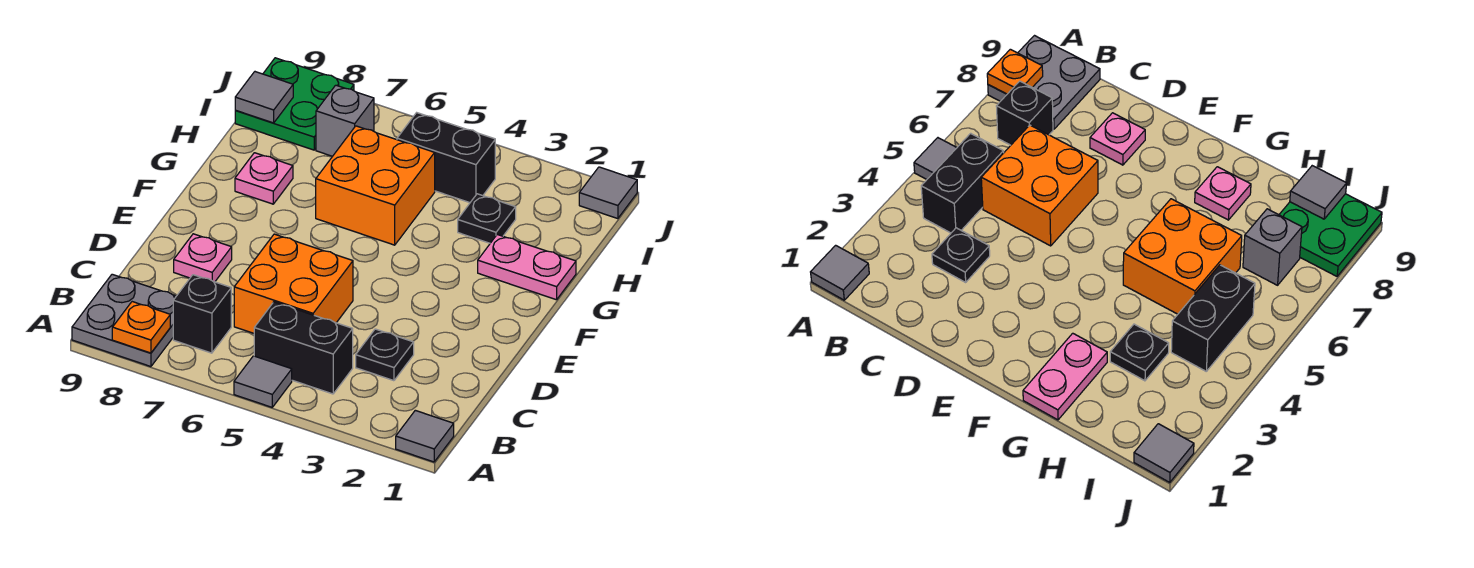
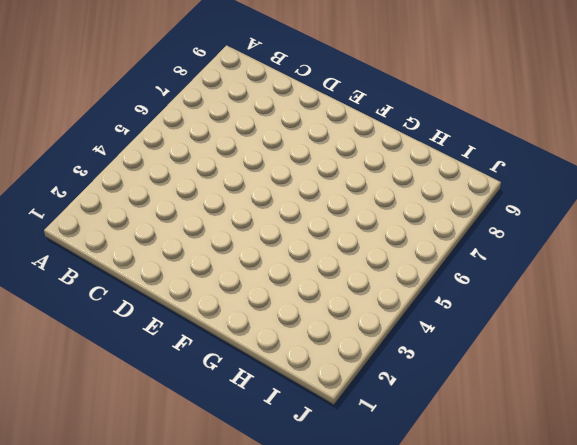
none -> grey tile A1 level 1
none -> grey tile A5 level 1
none -> grey plate A8:B9 level 1

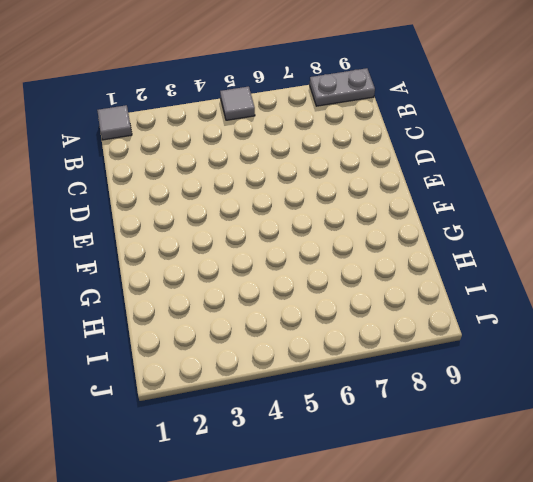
grey plate A8:A9 level 1 -> grey plate A8:B9 level 1
none -> black brick B4:B5 level 1
none -> black brick B7 level 1
none -> black plate C3 level 1

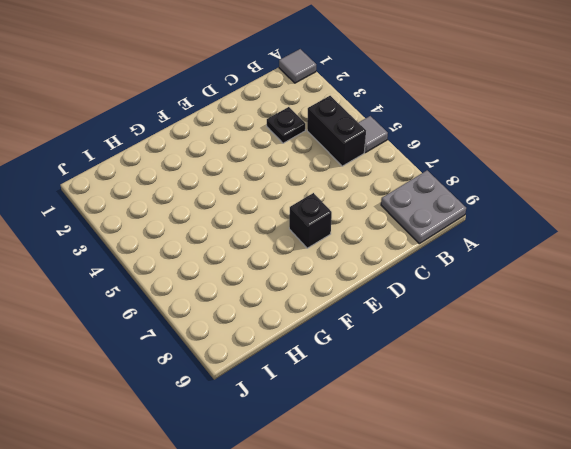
black brick E7 level 1 -> black brick B7 level 1
none -> orange brick C5:D6 level 1
none -> pink plate D8 level 1
none -> pink plate G1:G2 level 1

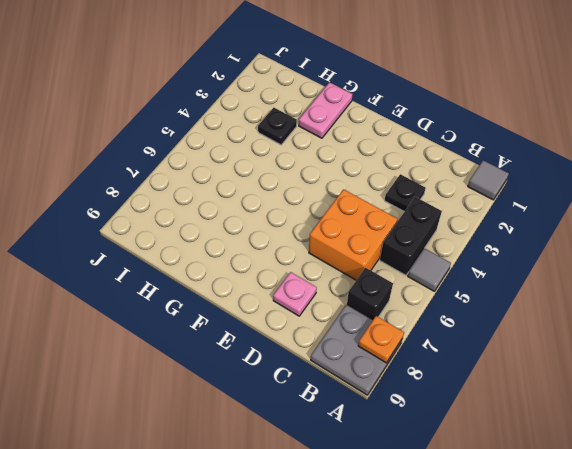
none -> orange brick G5:H6 level 1
none -> pink plate G8 level 1
none -> black brick I4:I5 level 1

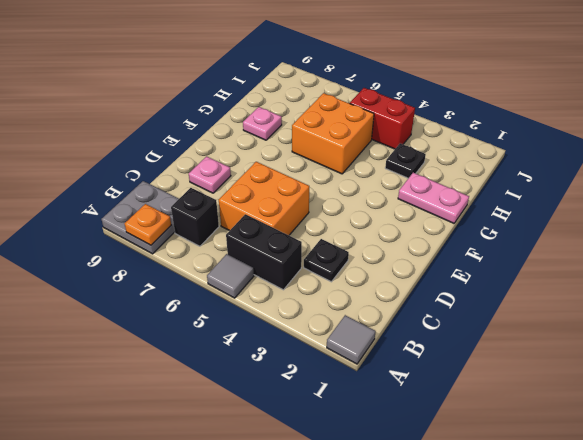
red brick I4:I5 level 1 -> black brick I4:I5 level 1
none -> grey brick I7 level 1
none -> green plate I8:J9 level 1
none -> grey tile J1 level 1

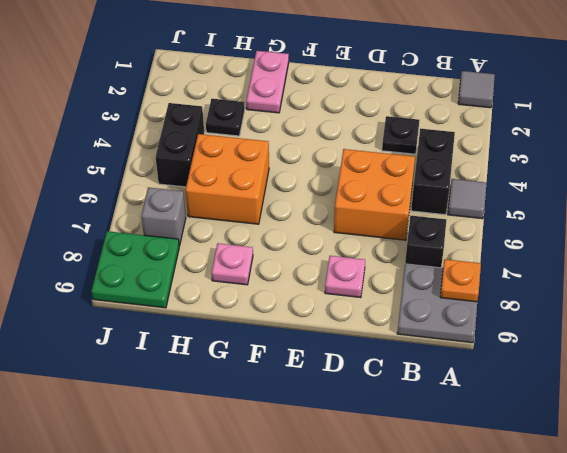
none -> grey tile J1 level 1
none -> grey tile I9 level 2

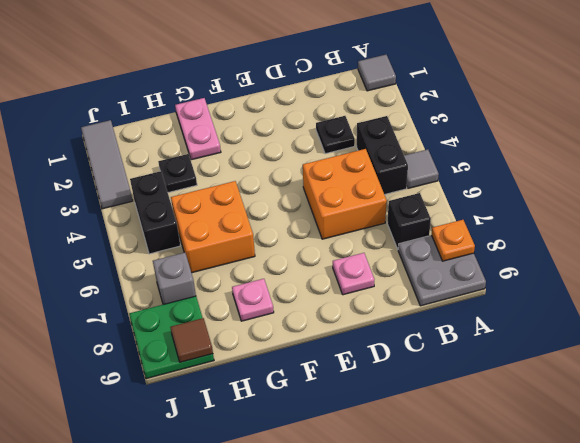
brown tile I9 level 2 -> grey tile I9 level 2
grey tile J1:J3 level 1 -> grey tile J1 level 1

